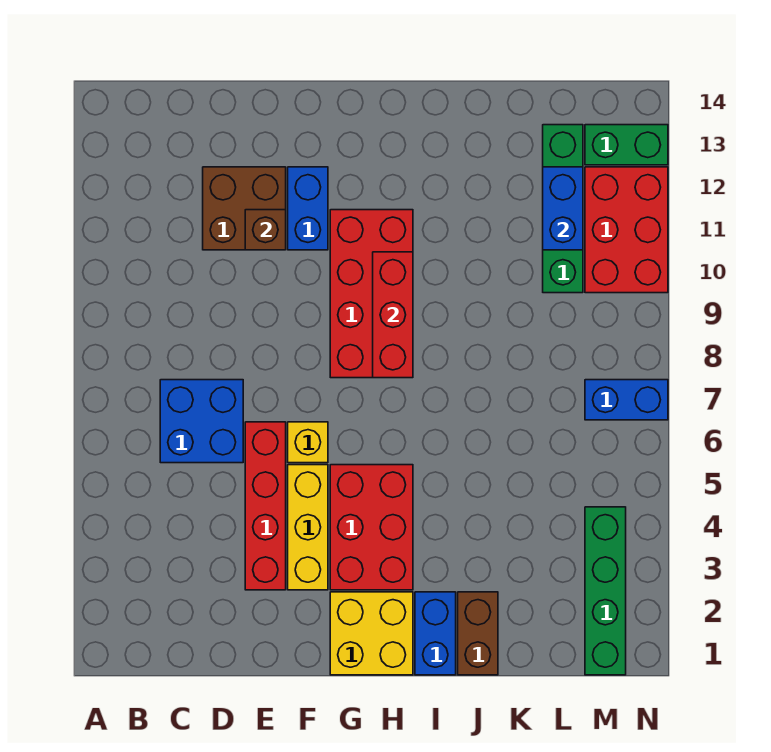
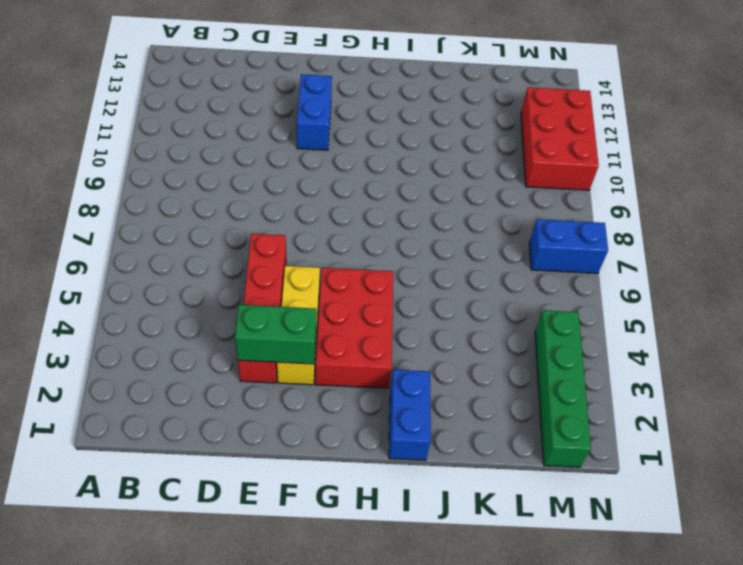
green brick E3:F3 level 2 -> green brick M13:N13 level 1
none -> blue brick C6:D7 level 1
none -> brown brick D11:E12 level 1
none -> yellow brick F6 level 1

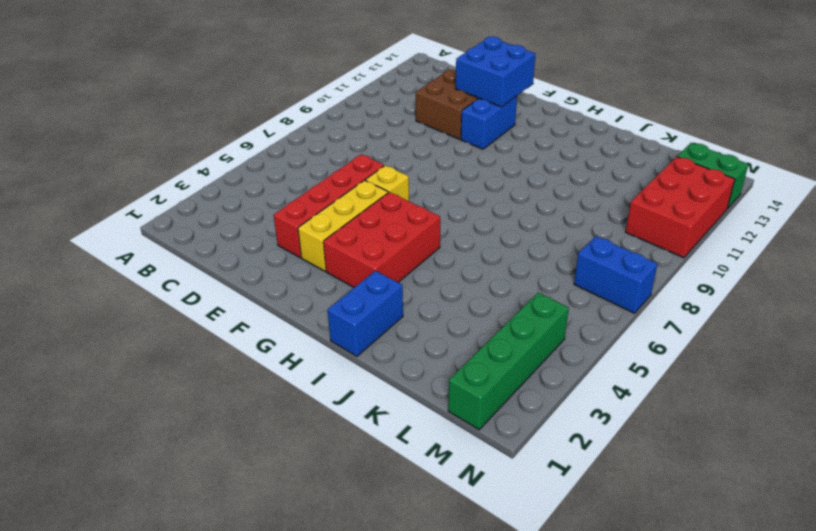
blue brick E12:F13 level 2 -> blue brick C6:D7 level 1
none -> yellow brick G1:H2 level 1
none -> red brick G8:H11 level 1
none -> brown brick J1:J2 level 1

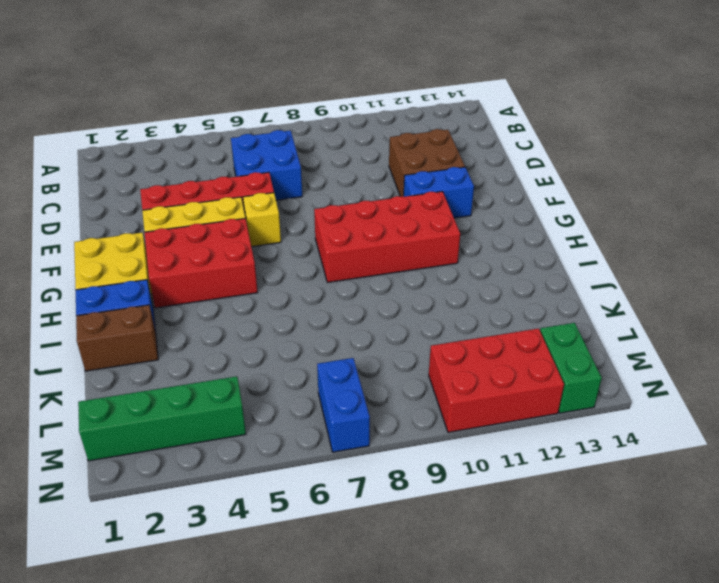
none -> green brick L10:L13 level 1
none -> brown brick E11 level 2
none -> red brick H8:H10 level 2

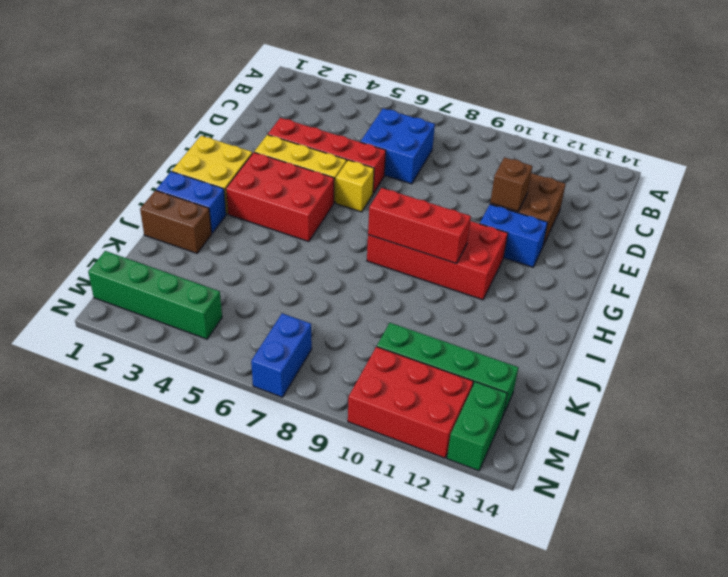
none -> blue brick L11:L12 level 2

